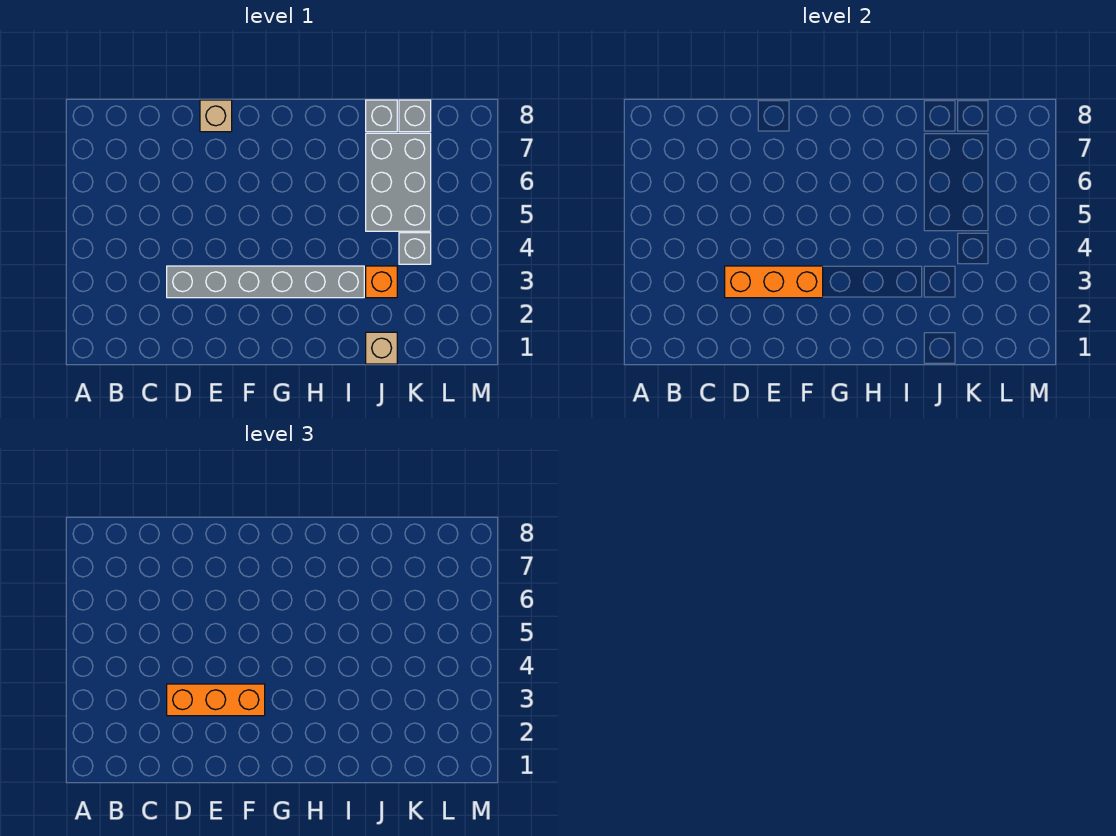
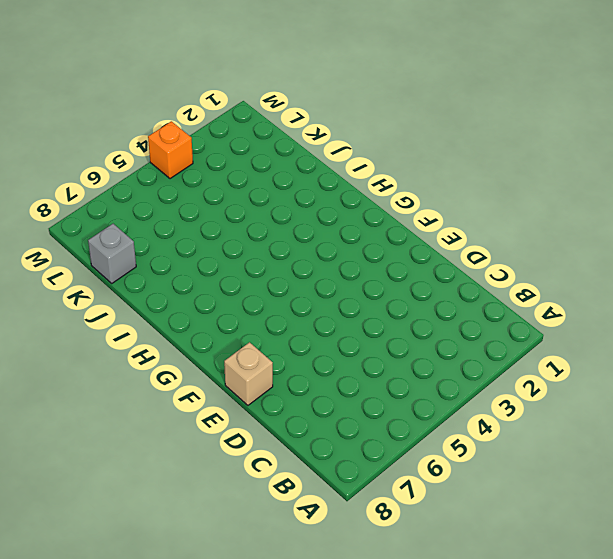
orange brick M4 level 1 -> orange brick J3 level 1
none -> grey brick D3:I3 level 1
none -> tan brick J1 level 1

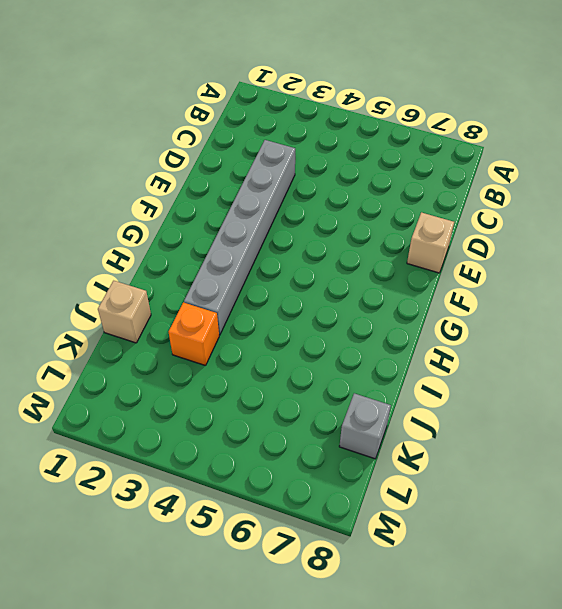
none -> grey brick J5:K7 level 1
none -> grey brick J8 level 1

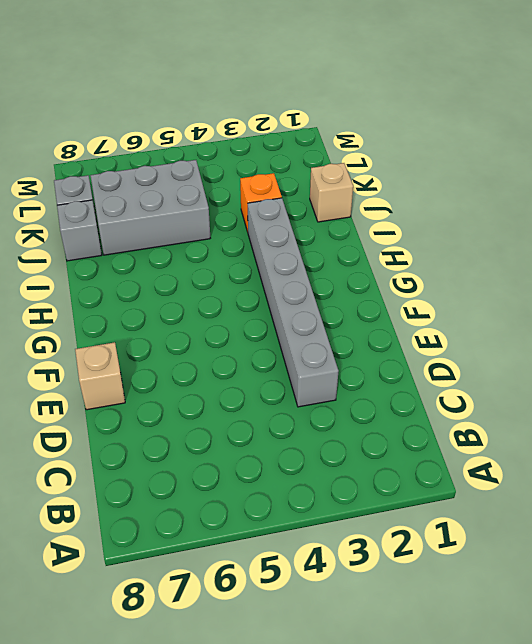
none -> grey brick K4 level 1
none -> orange brick D3:F3 level 2

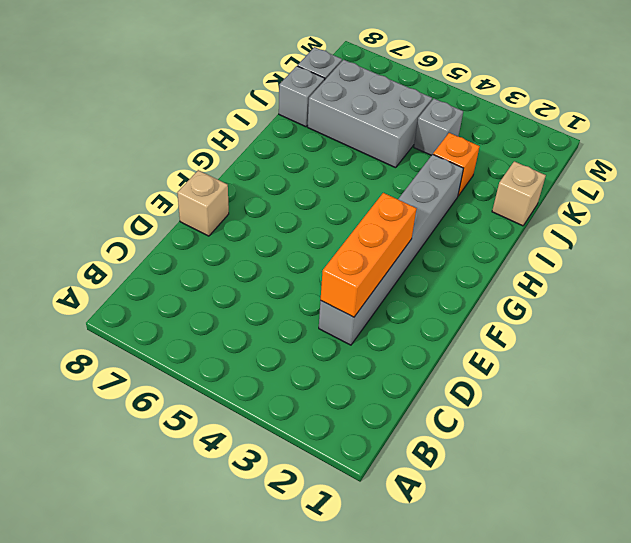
none -> orange brick D3:F3 level 3

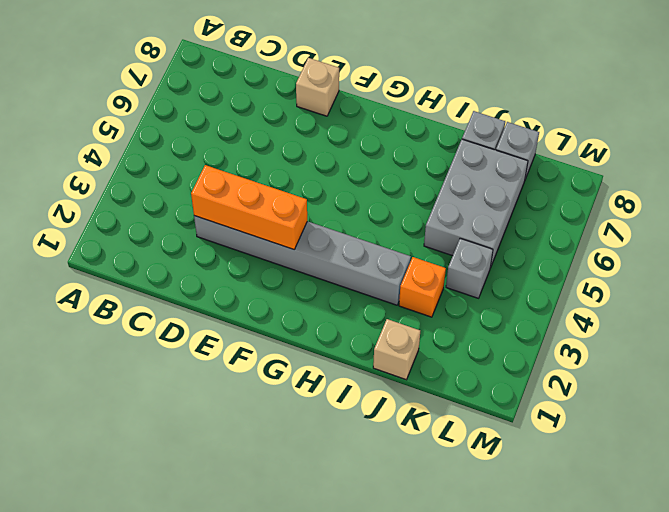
none -> orange brick D3:F3 level 3

